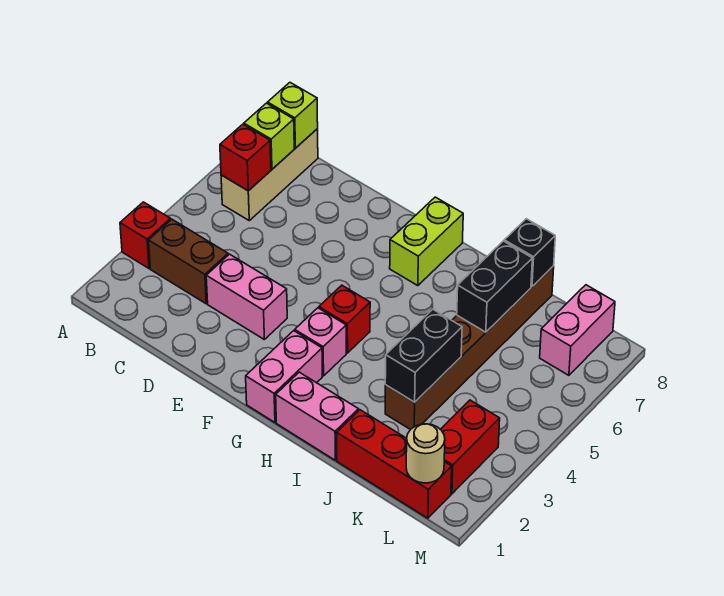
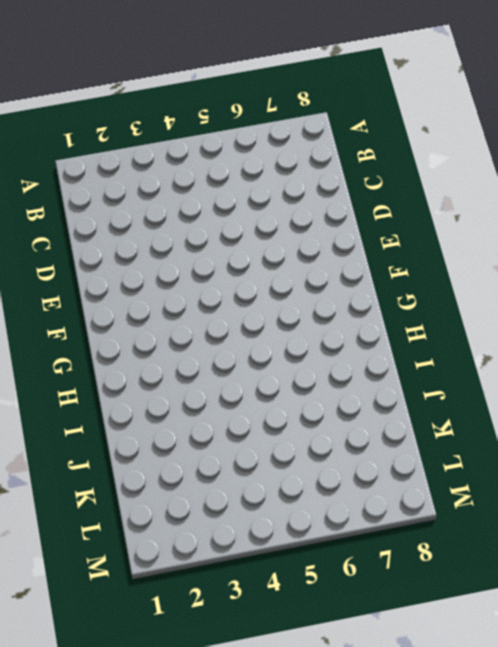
none -> red brick A3 level 1
none -> brown brick B3:C3 level 1
none -> tan brick B6:B8 level 1

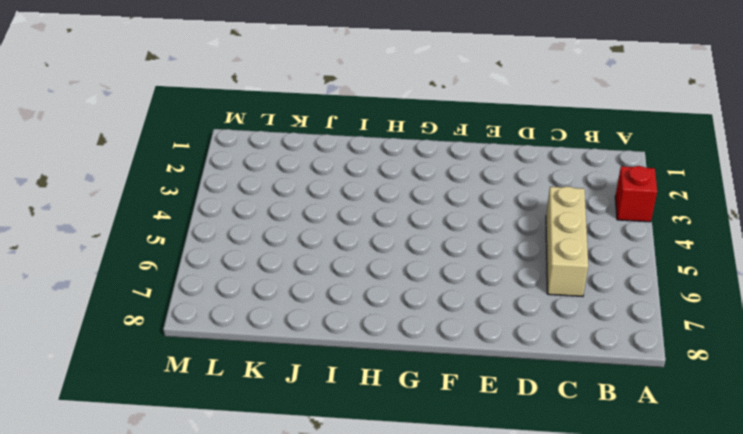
tan brick C4:C6 level 1 -> tan brick B6:B8 level 1
none -> brown brick B3:C3 level 1
none -> pink brick D3:E3 level 1
none -> pink brick G1:G2 level 1

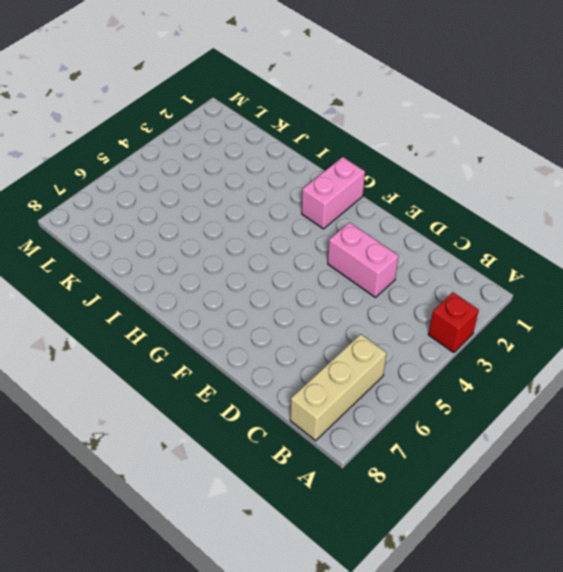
none -> brown brick B3:C3 level 1
none -> pink brick G3 level 1
none -> red brick G4 level 1

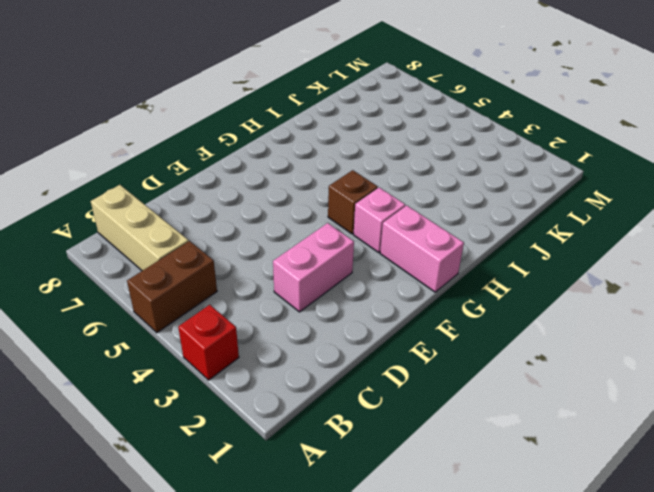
brown brick A5:B5 level 1 -> brown brick B3:C3 level 1
brown brick G4 level 1 -> red brick G4 level 1
none -> lime brick G7:G8 level 1
none -> pink brick H1:I1 level 1
none -> red brick J1:L1 level 1

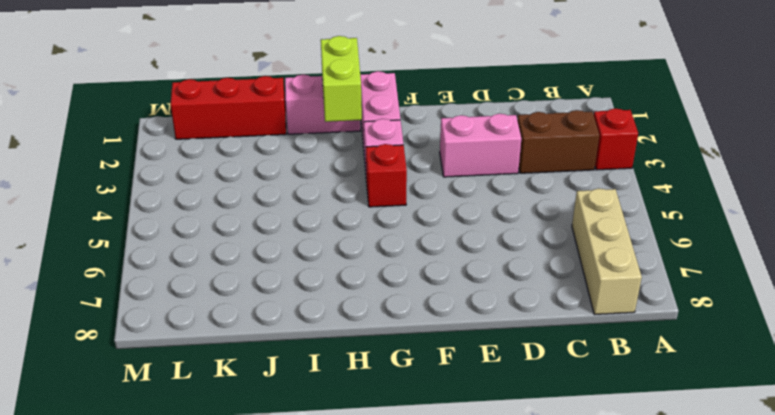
lime brick H1:H2 level 2 -> lime brick G7:G8 level 1
none -> brown brick J3:J8 level 1
none -> red brick L2:L3 level 1
none -> pink brick L7:L8 level 1

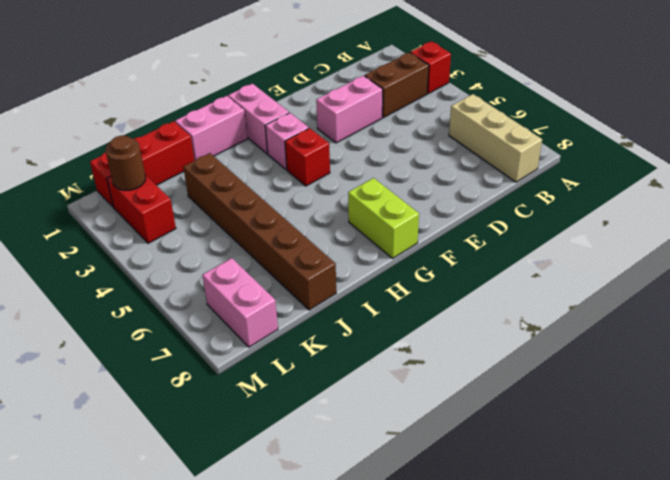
brown round brick L2 level 2 -> none
none -> red brick B6 level 2
none -> lime brick B7 level 2
none -> lime brick B8 level 2

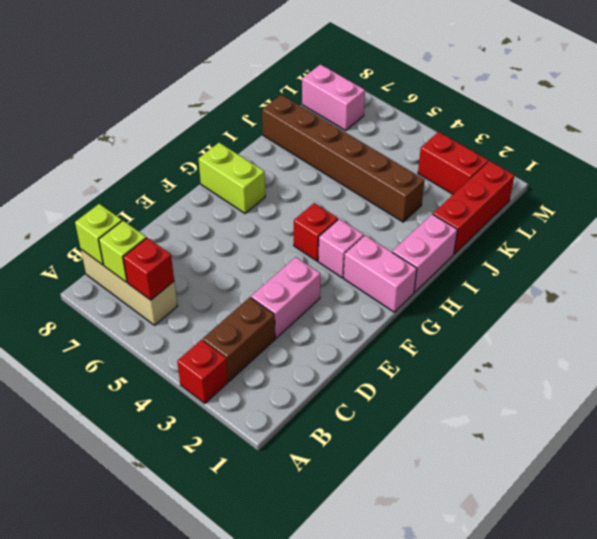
none -> black brick J3:J4 level 2
none -> black brick J6:J7 level 2
none -> black brick J8 level 2

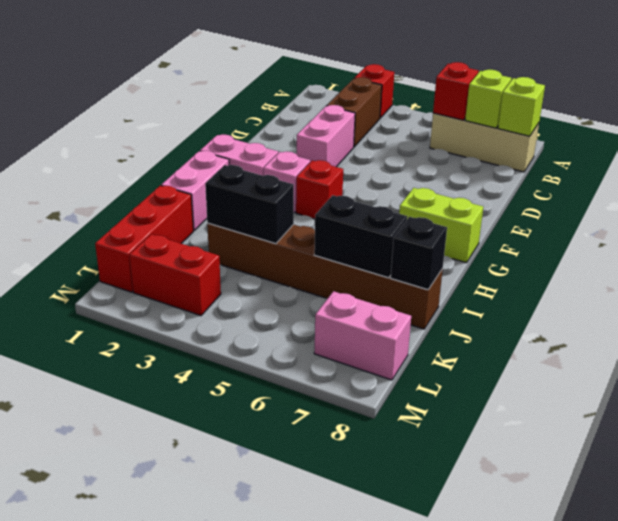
none -> tan round brick L1 level 2

